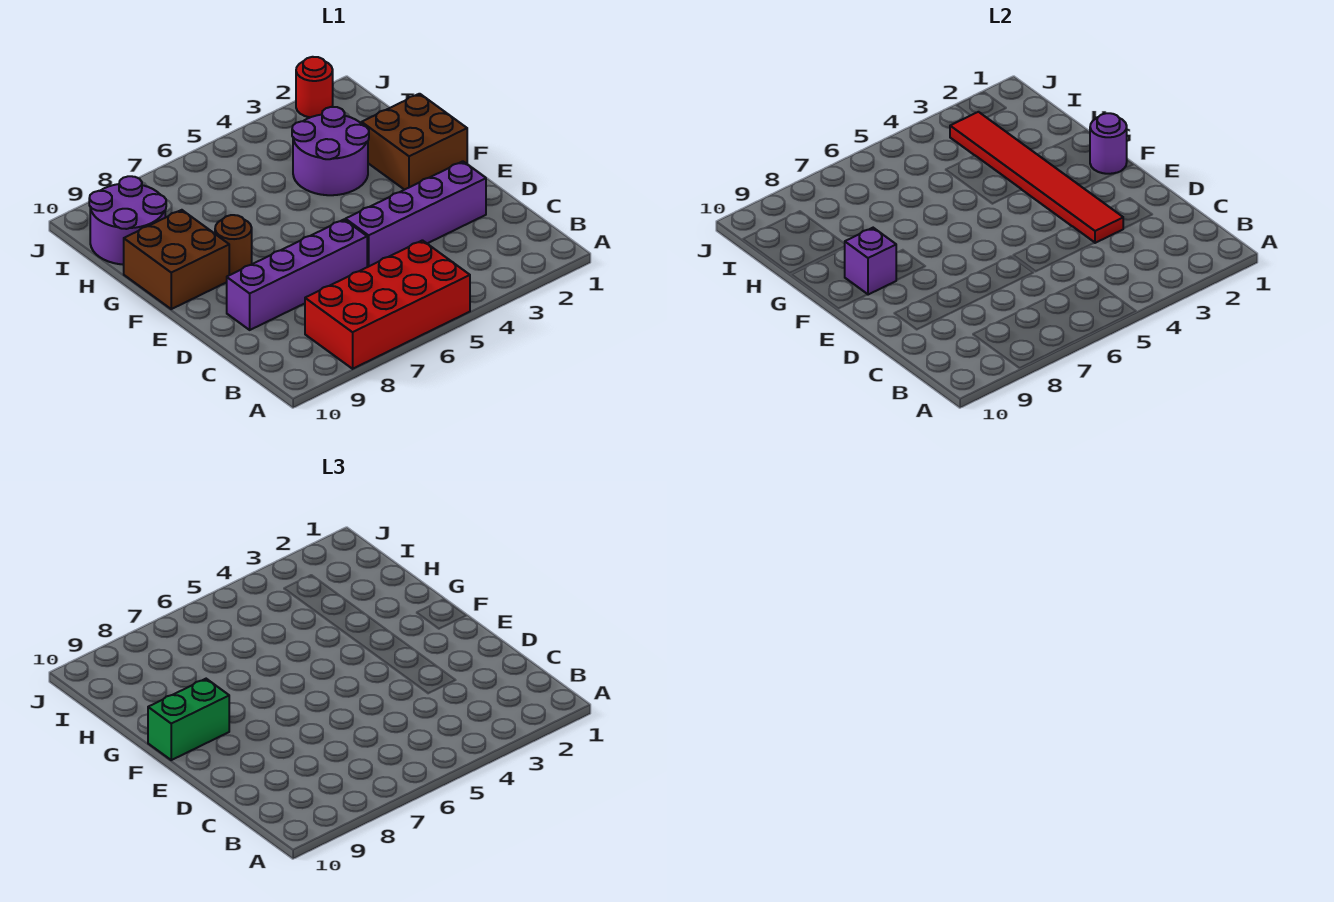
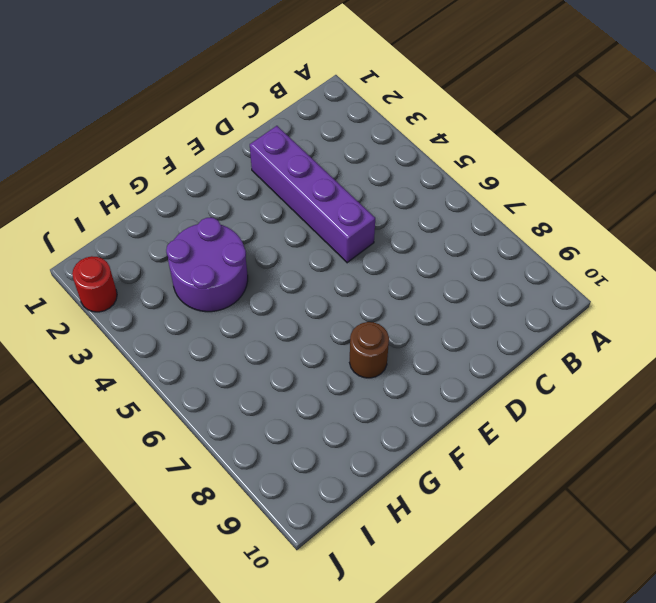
none -> red brick A5:B8 level 1
none -> purple brick D6:D9 level 1
none -> brown brick F1:G2 level 1

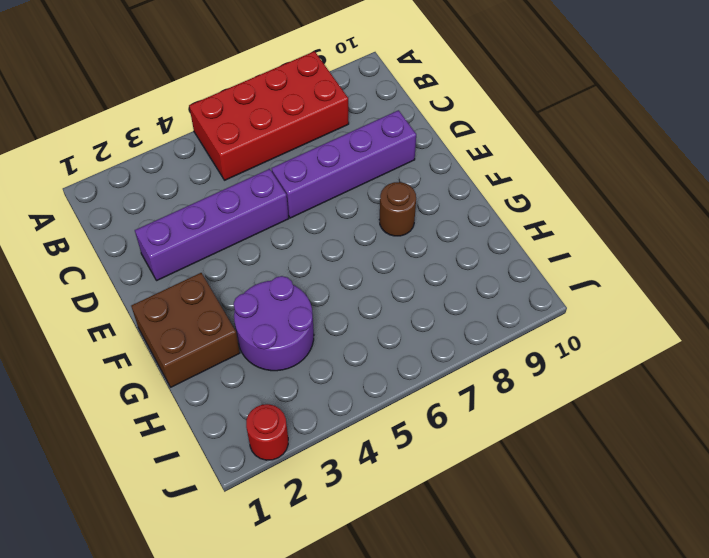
none -> brown brick F9:G10 level 1
none -> purple round brick H9:I10 level 1
none -> red tile D3:I3 level 2

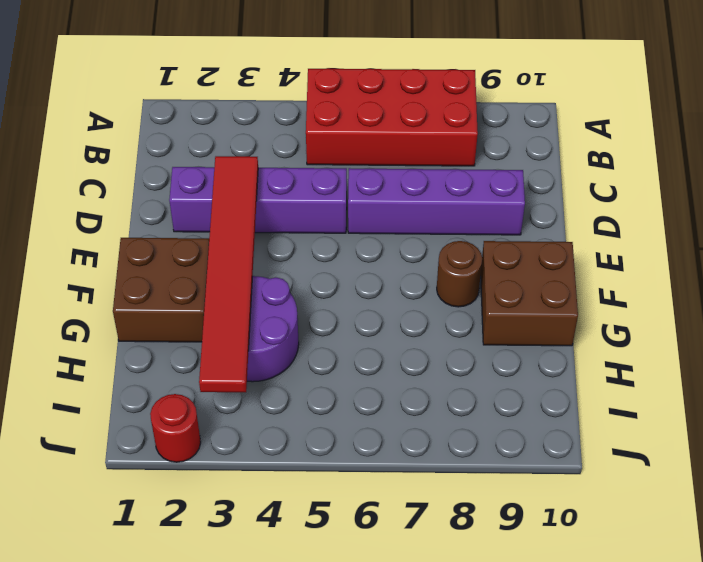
none -> purple round brick H9:I10 level 1
none -> purple round brick F1 level 2
none -> purple brick F9 level 2

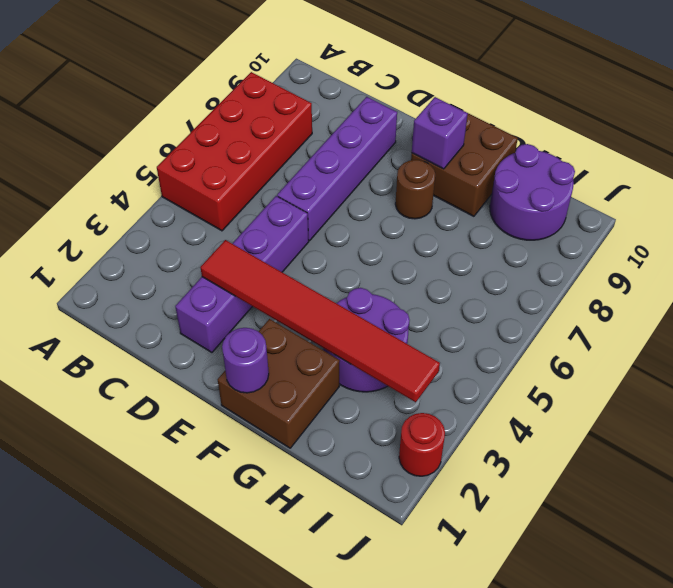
none -> green brick F9:F10 level 3

